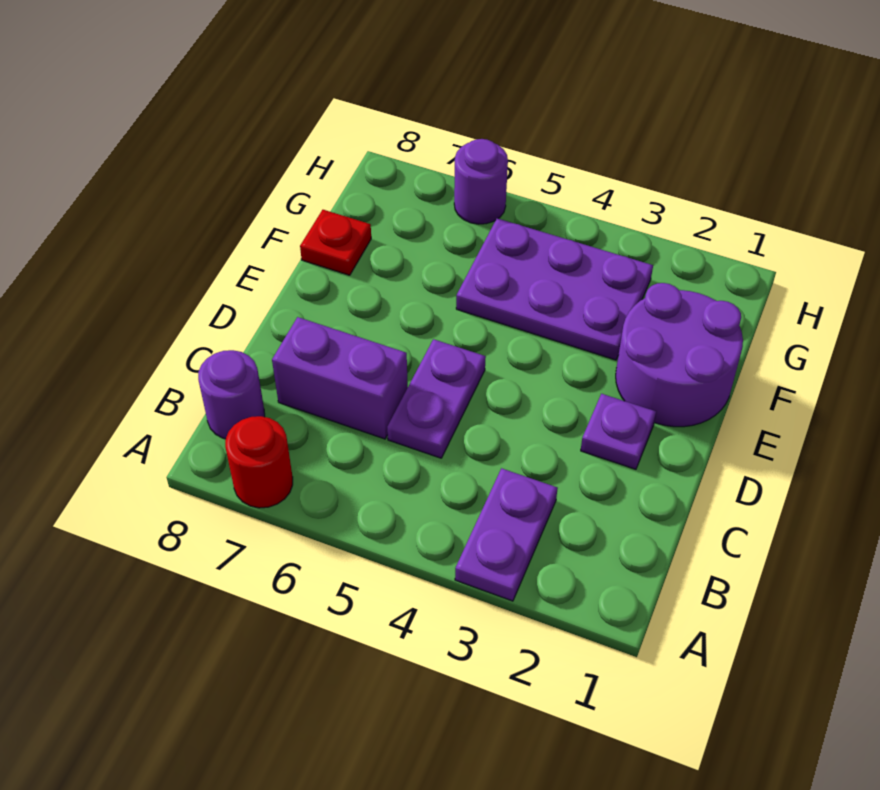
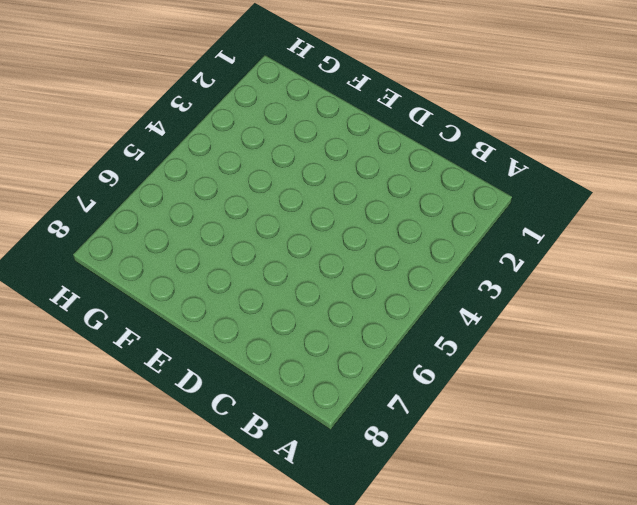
none -> purple plate A3:B3 level 1
none -> red round brick A7 level 1

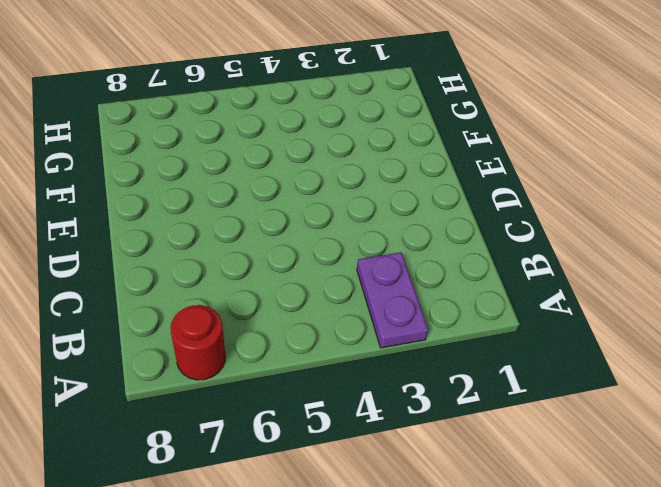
none -> purple round brick B8 level 1
none -> purple plate C5:D5 level 1

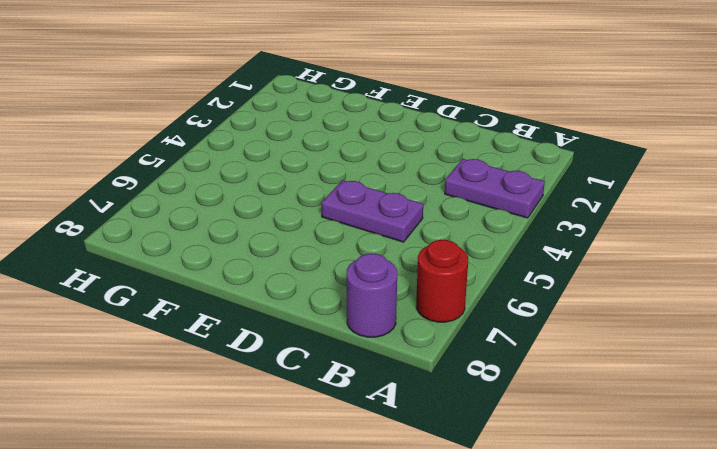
none -> purple brick C6:C7 level 1
none -> purple plate D2 level 1

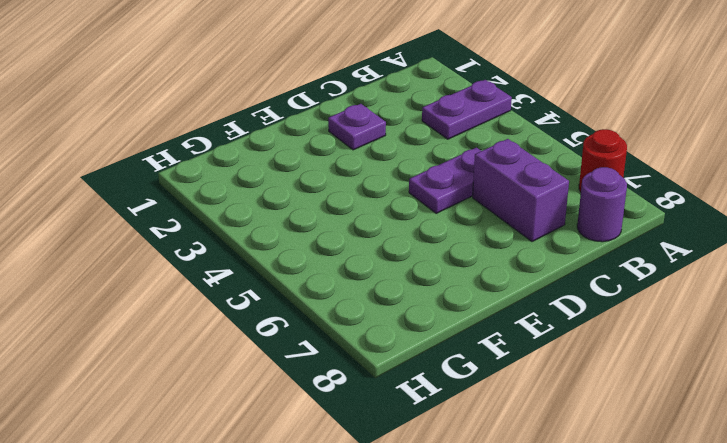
none -> purple round brick E1:F2 level 1
none -> purple plate F3:G5 level 1

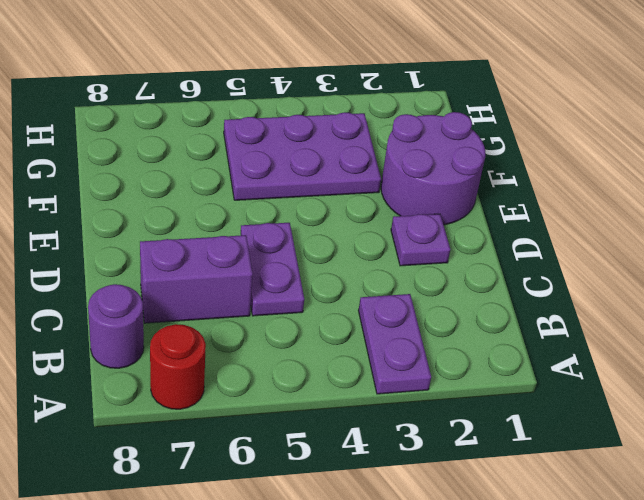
none -> red plate F8 level 1
none -> purple round brick H6 level 1

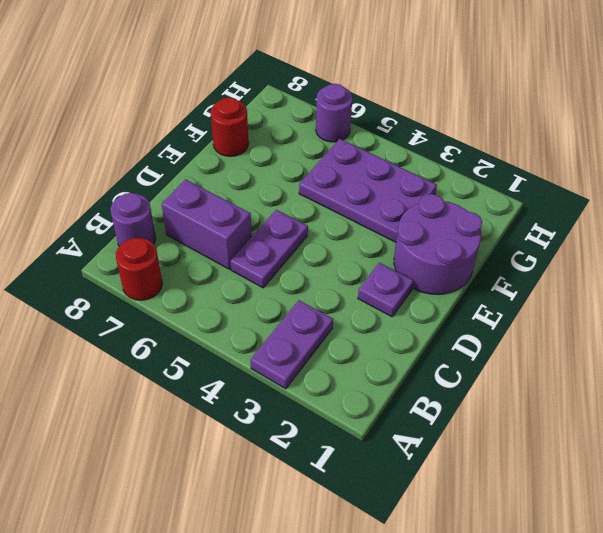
red round brick F8 level 1 -> red plate F8 level 1

